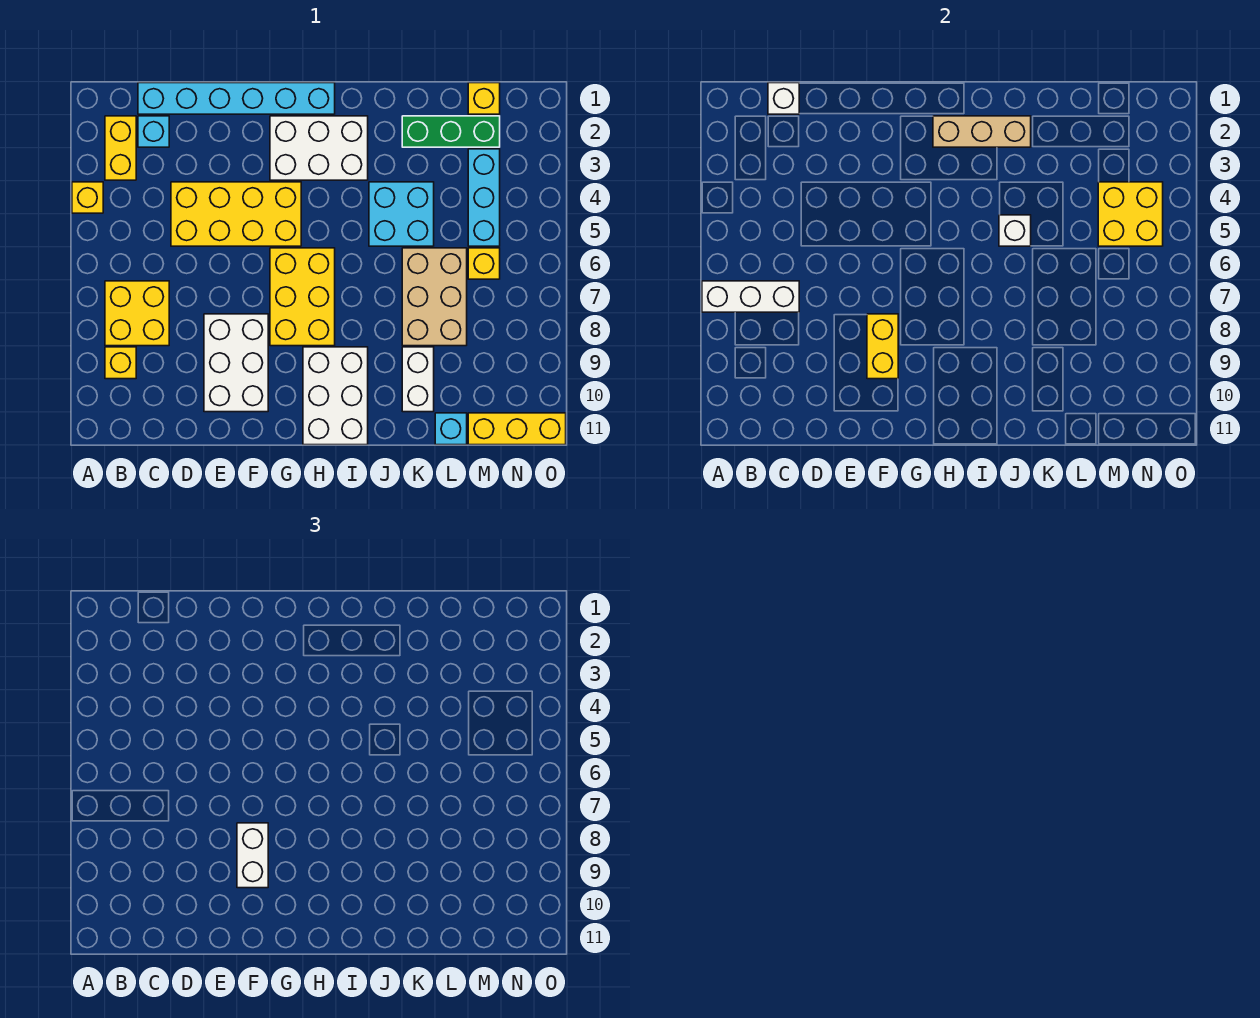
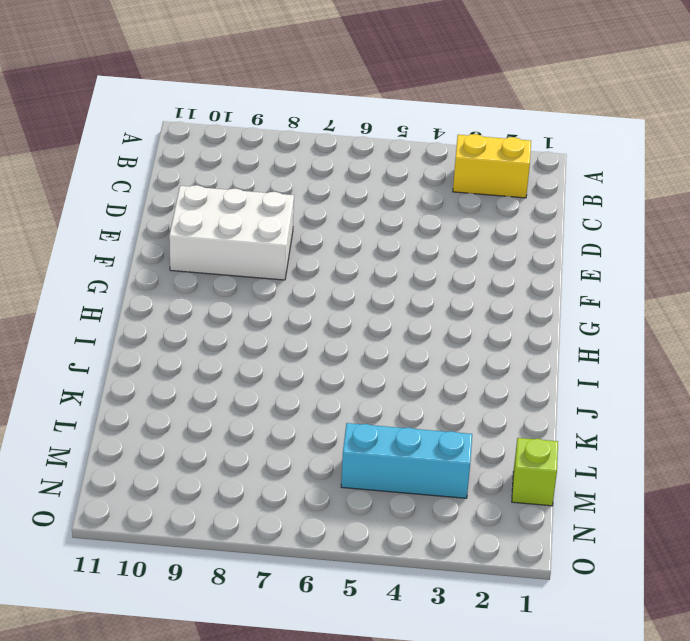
lime brick M1 level 1 -> yellow brick M1 level 1
none -> yellow brick A4 level 1
none -> yellow brick B7:C8 level 1
none -> yellow brick B9 level 1

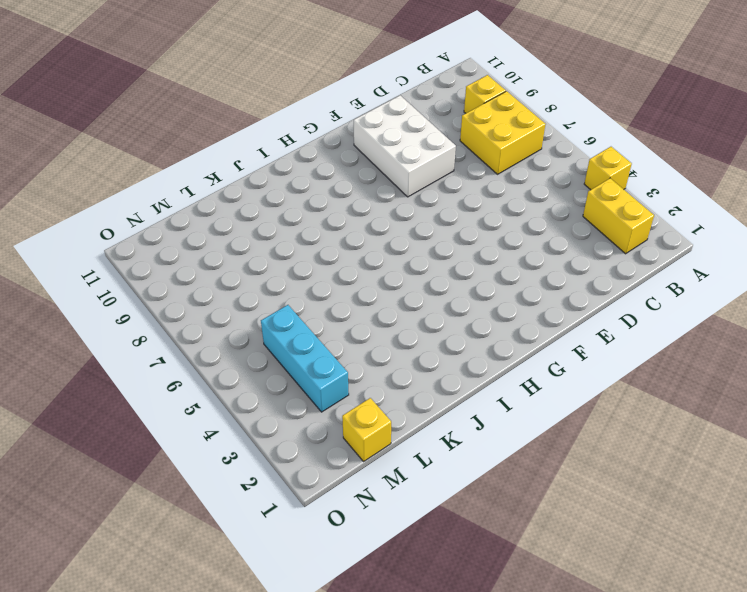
none -> cyan brick C1:H1 level 1
none -> cyan brick C2 level 1
none -> yellow brick D4:G5 level 1

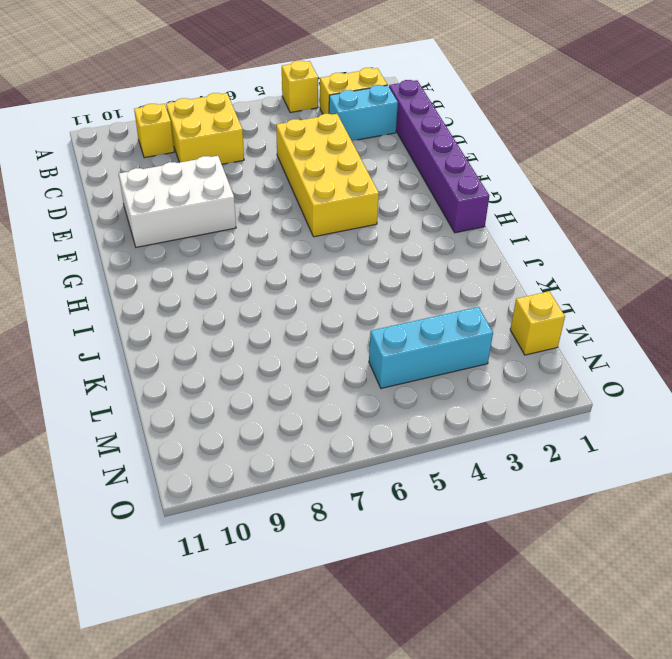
purple brick C1:H1 level 1 -> cyan brick C1:H1 level 1
cyan brick C2:C3 level 1 -> cyan brick C2 level 1
none -> white brick G2:I3 level 1
none -> yellow brick G6:H8 level 1
none -> white brick H9:I11 level 1

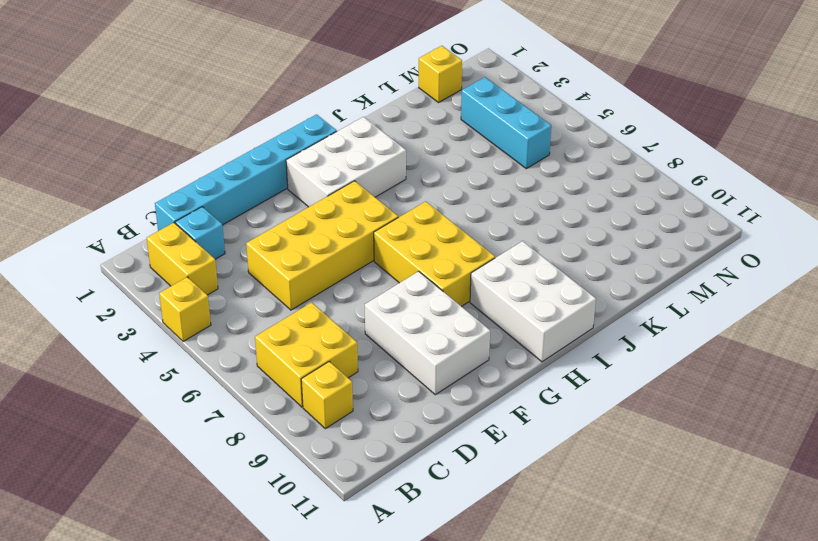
none -> cyan brick J4:K5 level 1
none -> green brick K2:M2 level 1
none -> tan brick K6:L8 level 1

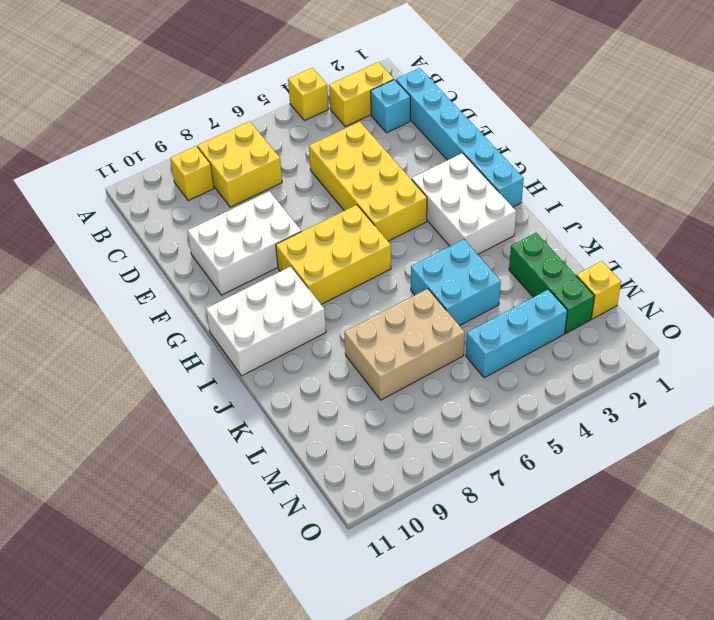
none -> white brick K9:K10 level 1
none -> cyan brick L11 level 1
none -> yellow brick M6 level 1

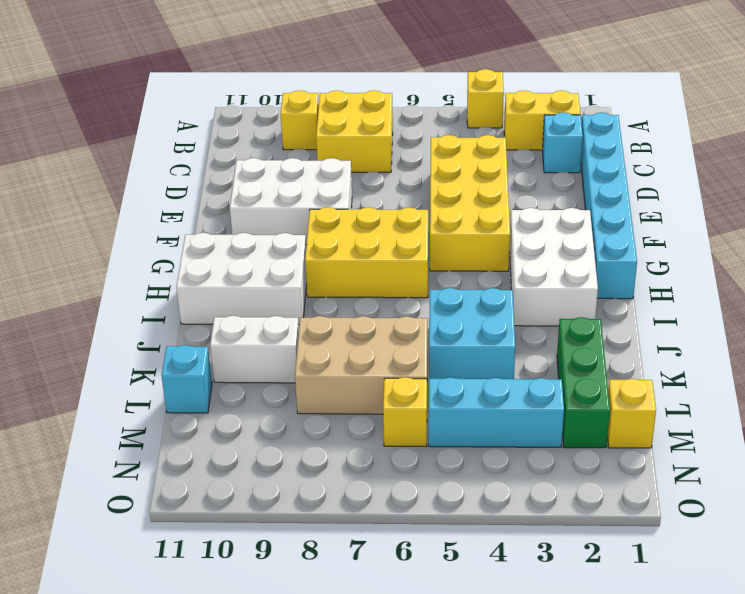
none -> yellow brick M11:O11 level 1
none -> white brick A7:C7 level 2
none -> white brick C1 level 2

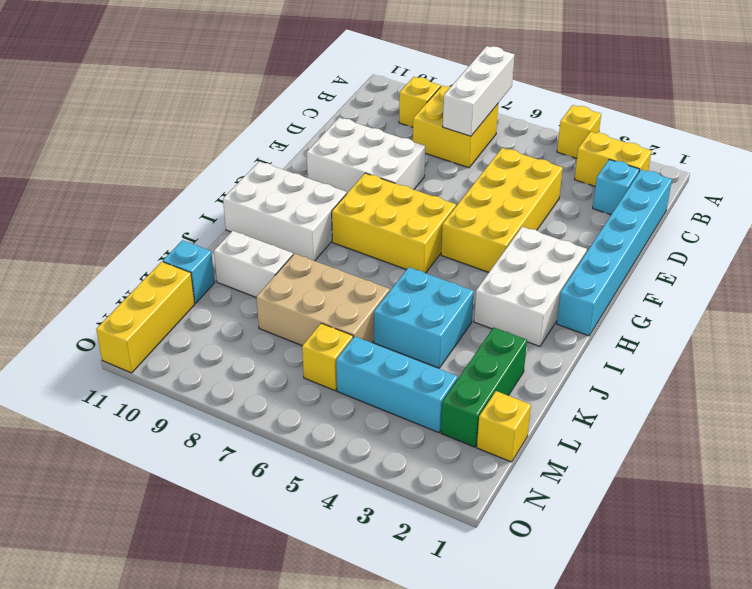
none -> white brick C1 level 2
none -> yellow brick F8:F9 level 2
none -> tan brick H2:J2 level 2

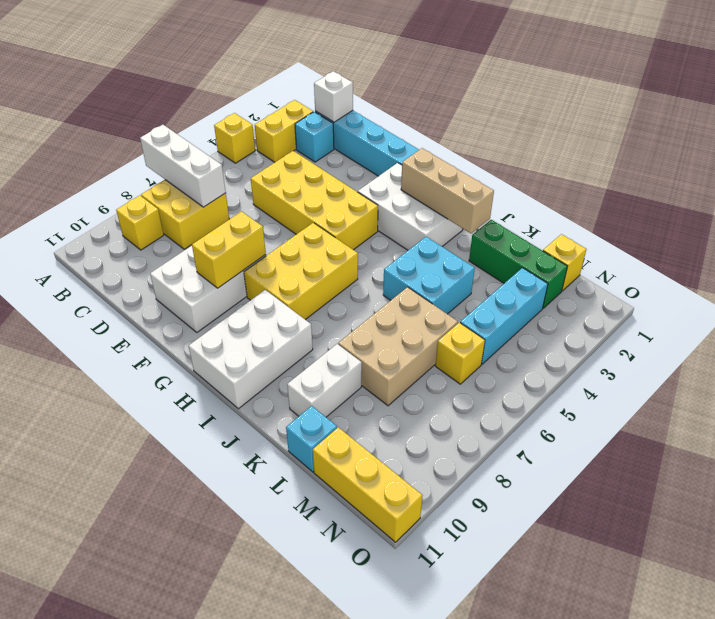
none -> white brick J5 level 2
none -> yellow brick M4:N5 level 2
none -> white brick F8:F9 level 3

